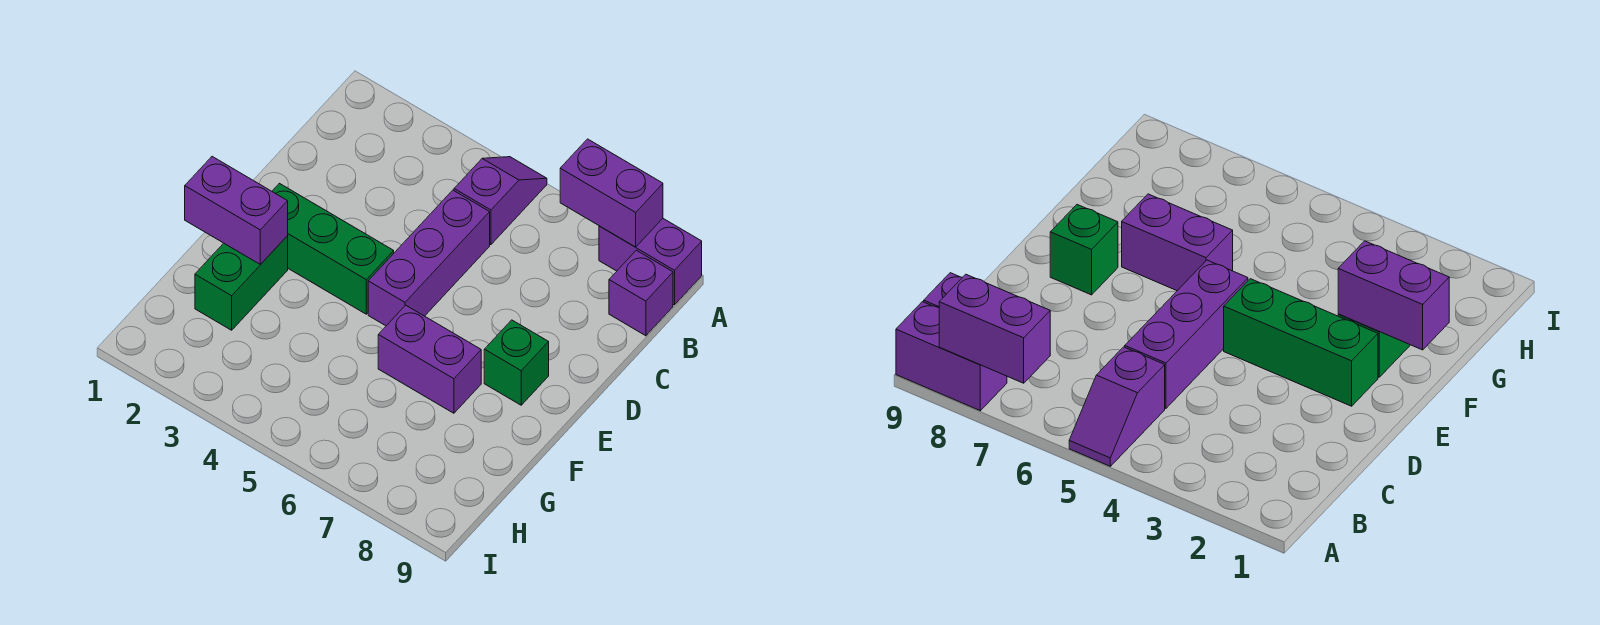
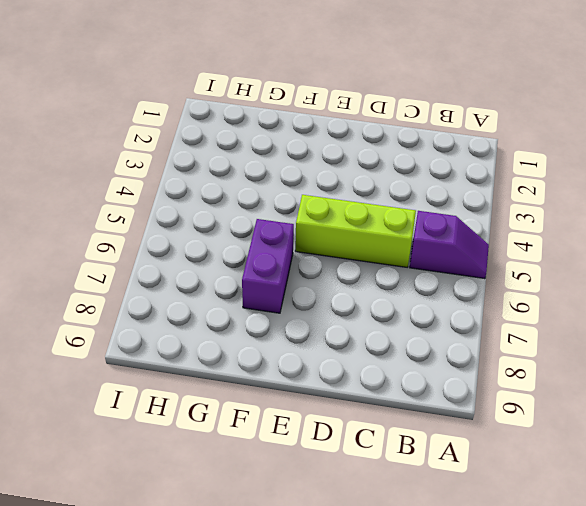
lime brick C5:E5 level 1 -> purple brick C5:E5 level 1
none -> purple brick A8:A9 level 1
none -> purple brick B9 level 1

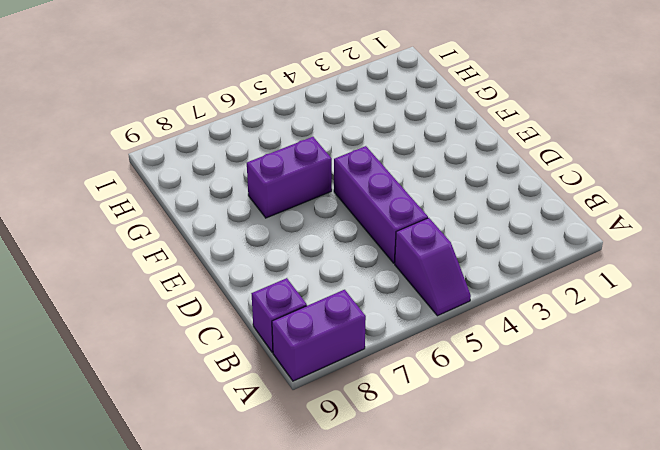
none -> green brick E2:E4 level 1
none -> green brick E8 level 1

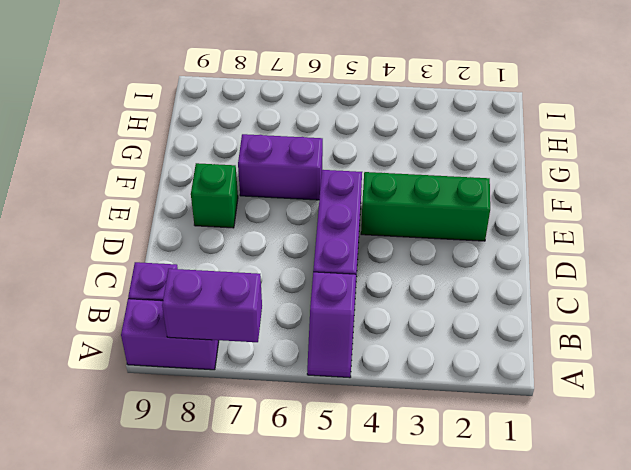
none -> green brick F2:G2 level 1
none -> purple brick F1:F2 level 2

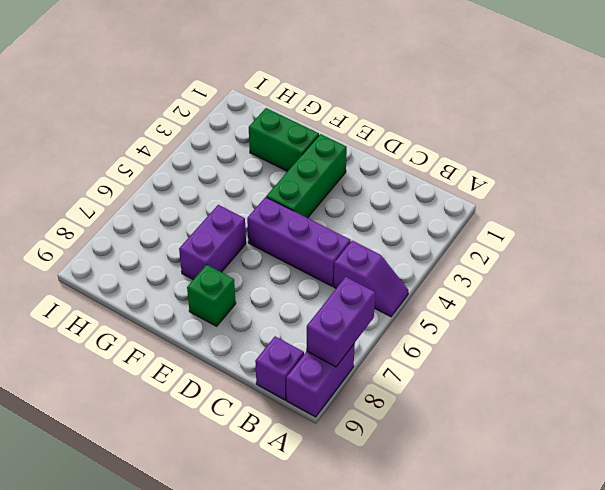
none -> purple brick F1:F2 level 2

